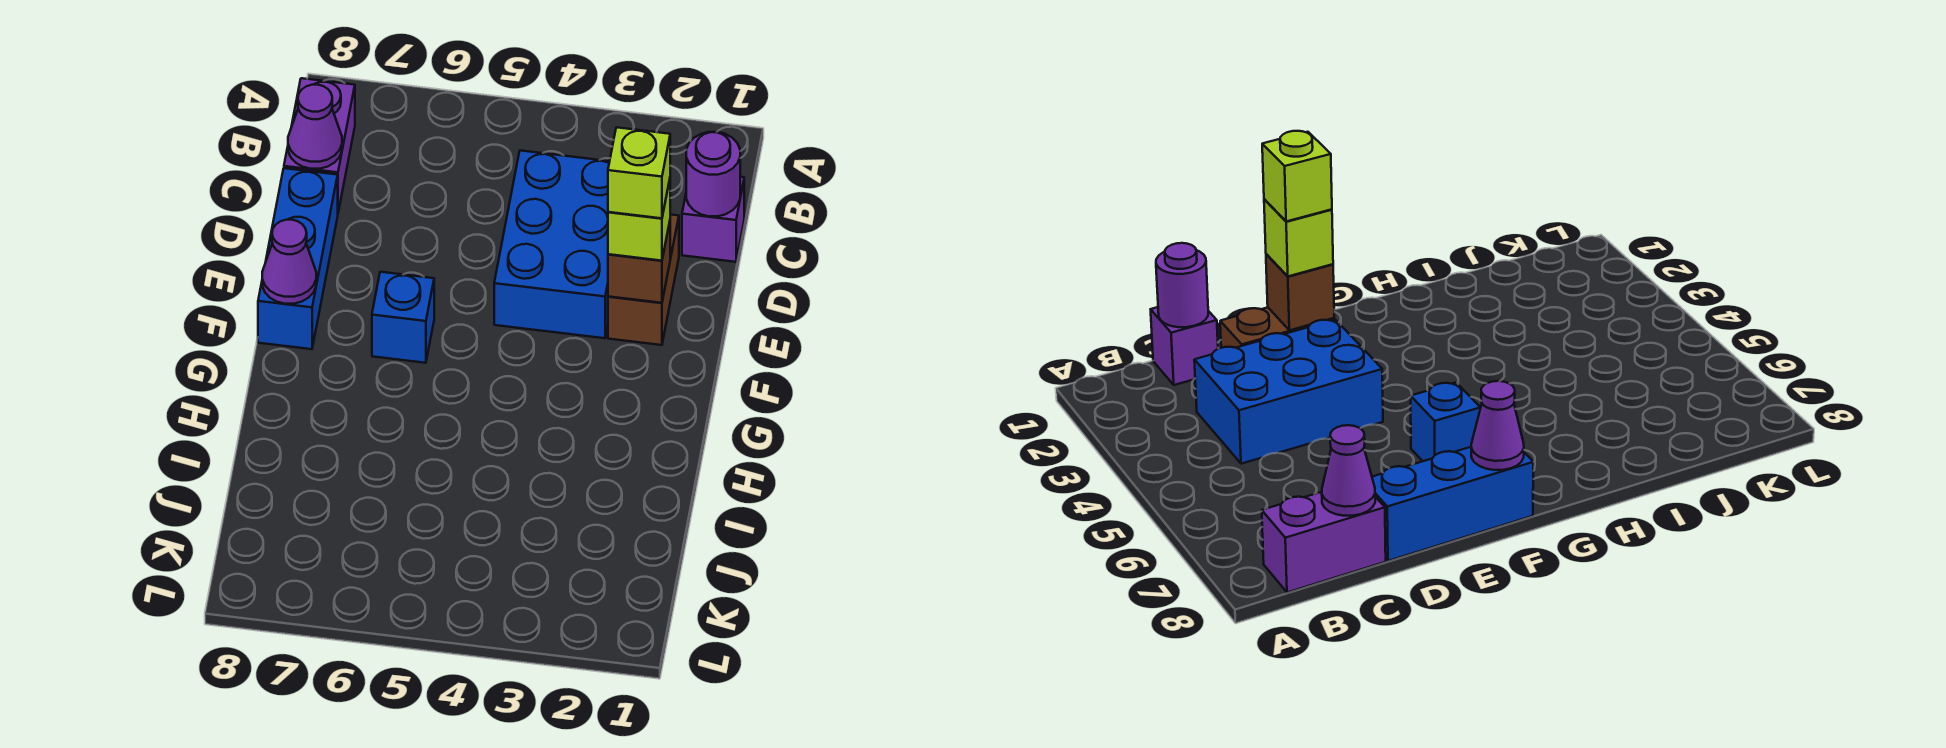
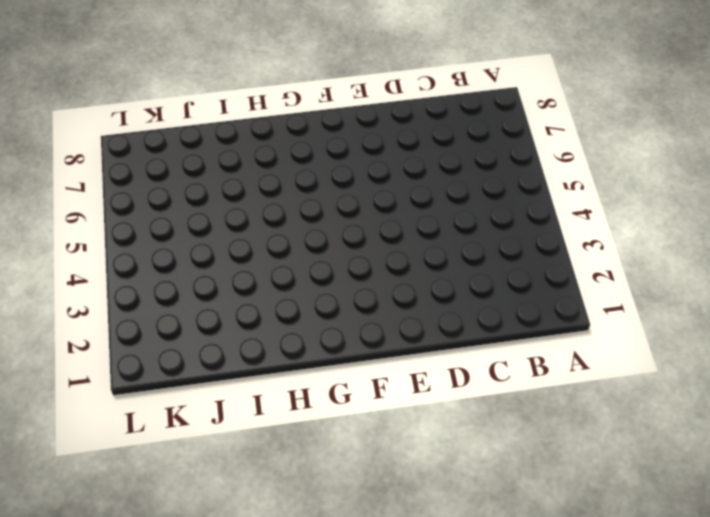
none -> purple brick B8:C8 level 1
none -> purple brick C1 level 1
none -> blue brick C3:E4 level 1

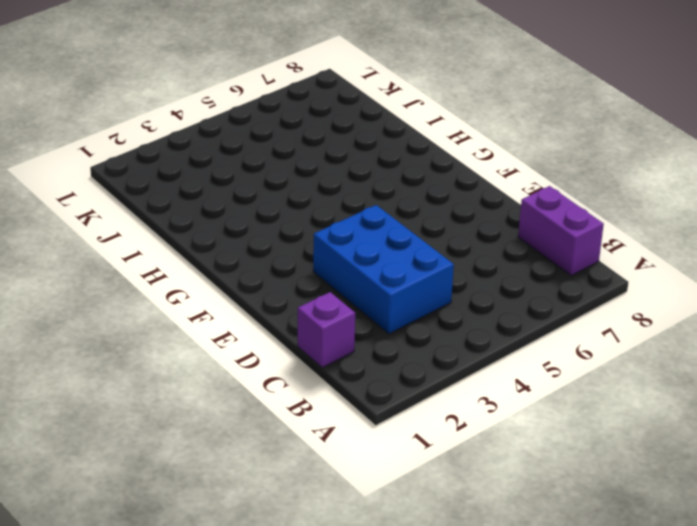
none -> brown brick D2:E2 level 1
none -> blue brick D8:F8 level 1
none -> blue brick F6 level 1

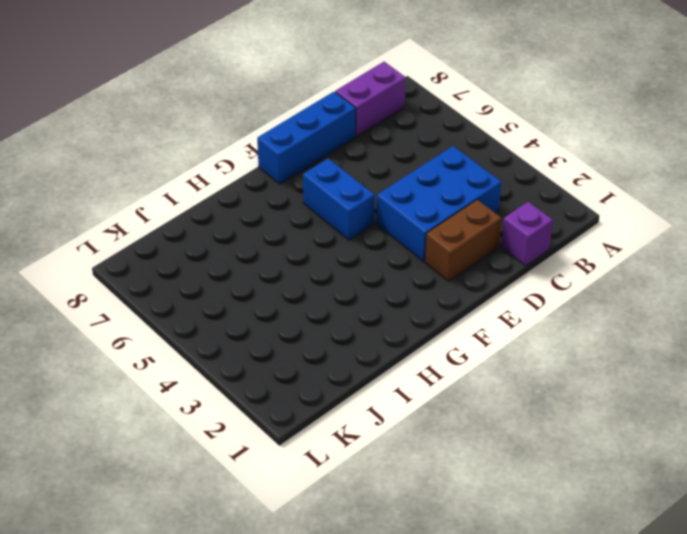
blue brick F5:F6 level 1 -> blue brick F6 level 1
none -> purple round brick C1 level 2
none -> purple cone C8 level 2
none -> brown brick E2 level 2

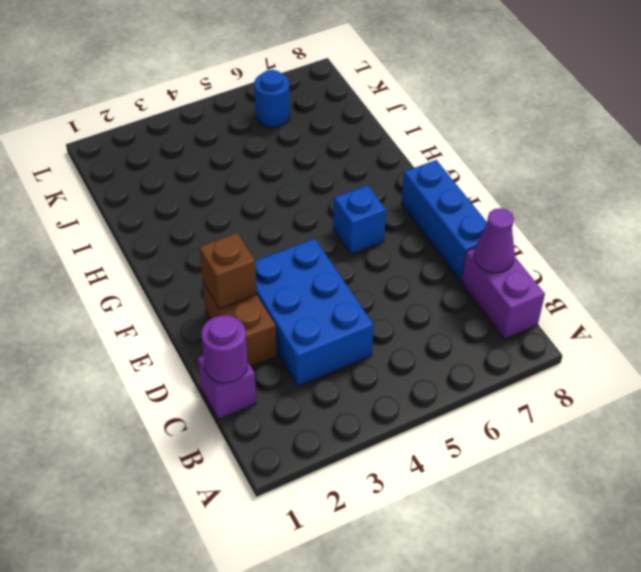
blue round brick K6 level 1 -> none
none -> purple cone F8 level 2
none -> lime brick E2 level 3
none -> lime brick E2 level 4

